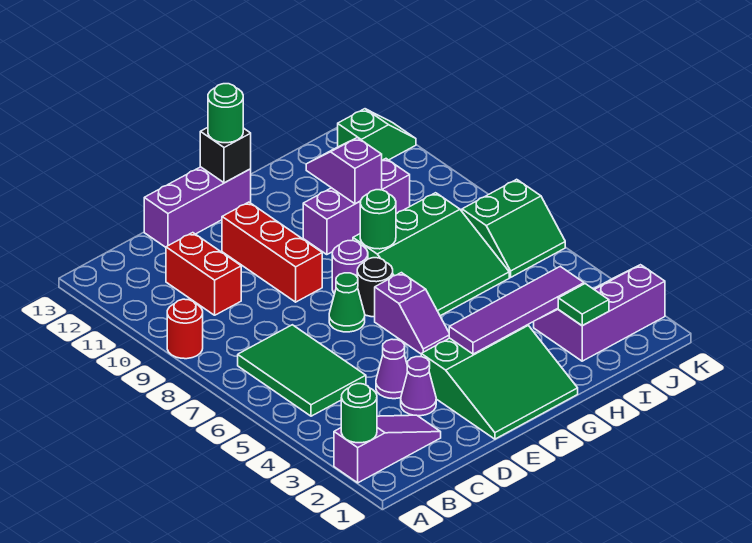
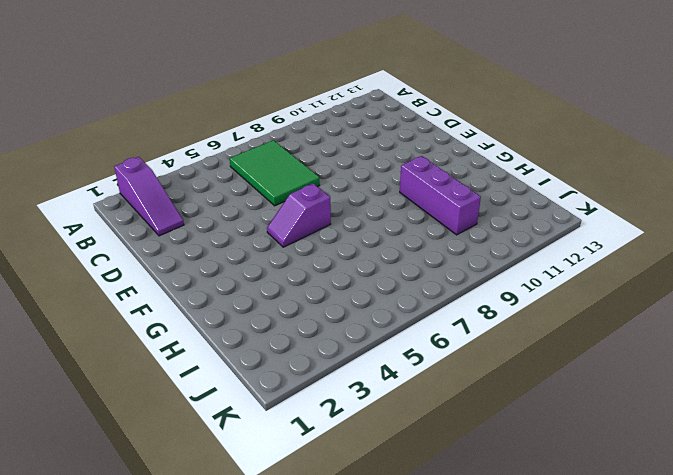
green tile B6:D7 level 1 -> green tile B5:C7 level 1
none -> red round brick A9 level 1
none -> red brick C10:C11 level 1
none -> purple cone D3 level 1

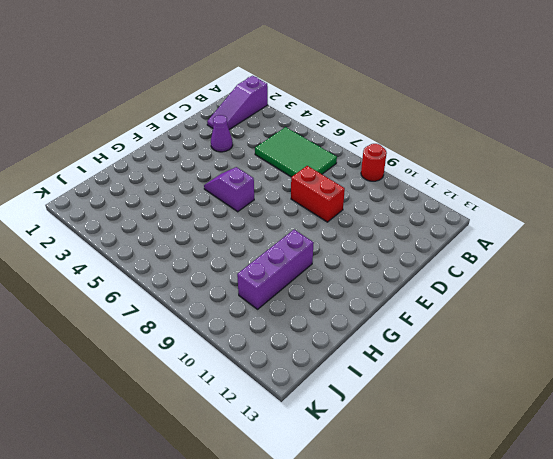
red brick D8:D9 level 1 -> red brick C10:C11 level 1
none -> purple cone D4 level 1
none -> purple brick D13:F13 level 1
none -> green slope E1:G3 level 1 top 3

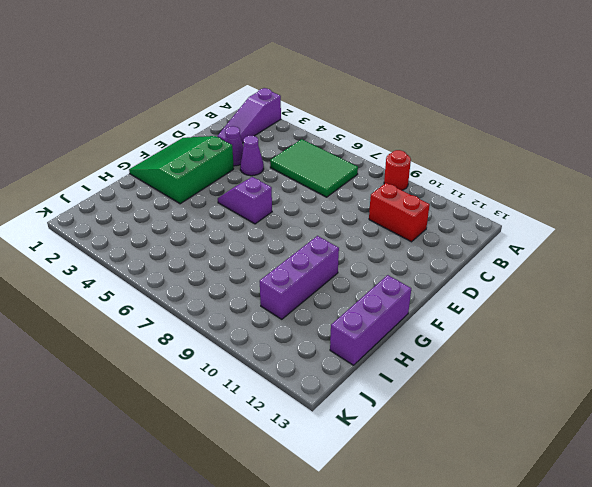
purple brick G13:I13 level 1 -> purple brick D13:F13 level 1
none -> green cone E7 level 1
none -> red brick E9:E11 level 1
none -> black round brick F7 level 1

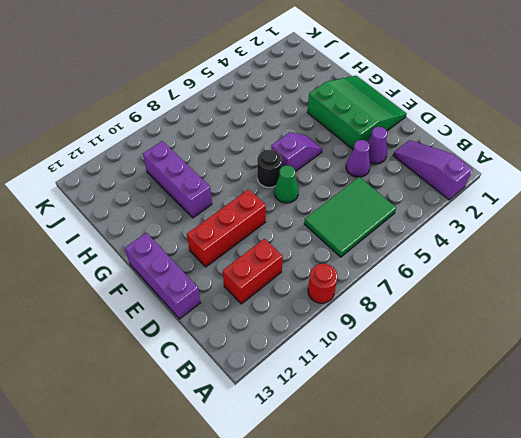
none -> purple round brick F8 level 1
none -> green slope G6:I8 level 1 top 8
none -> purple slope I2:K3 level 1 top 2

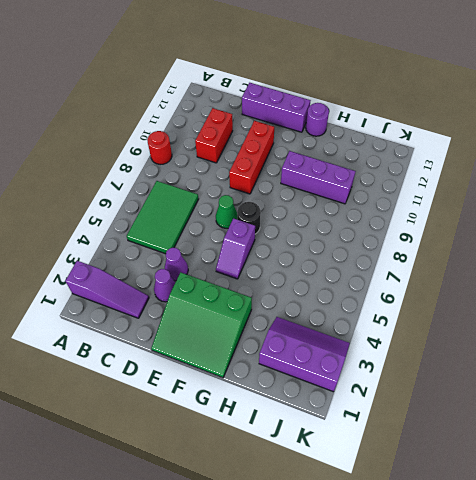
purple round brick G13 level 1 -> purple round brick F8 level 1
none -> green slope G6:I8 level 1 top 8
none -> green slope J6:K7 level 1 top 7
none -> green slope J12:K12 level 1 top J

